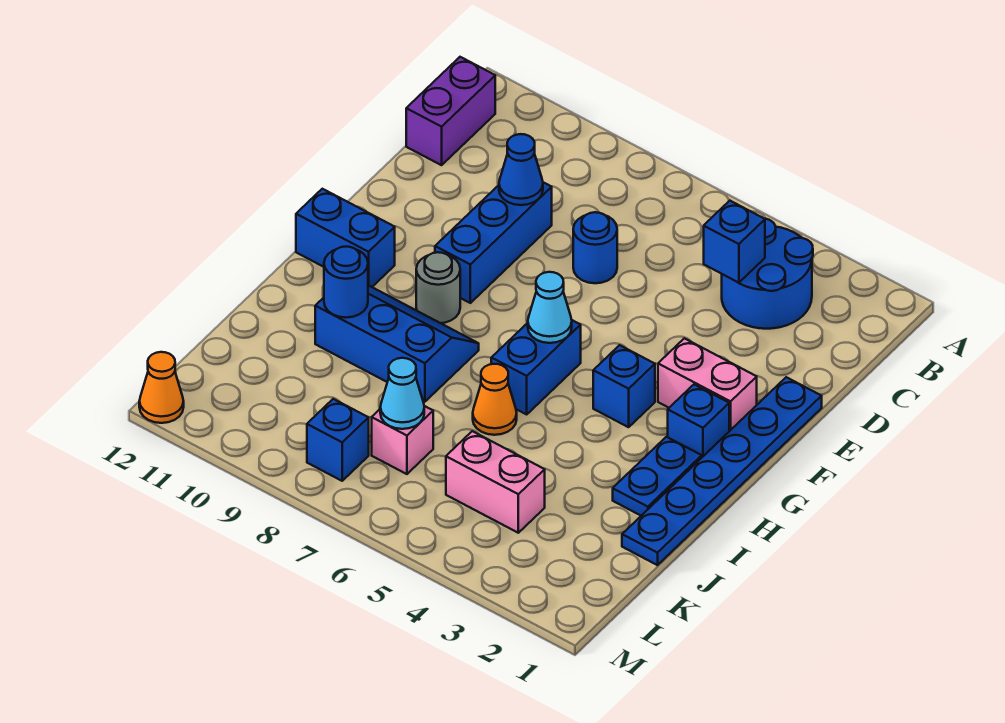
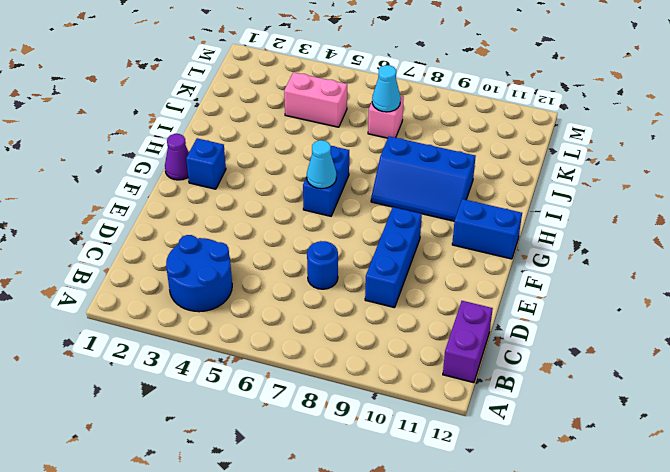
purple cone G1 level 1 -> blue plate E1:J1 level 1
none -> pink brick F2:F3 level 1
none -> blue brick G4 level 1
none -> grey round brick G9 level 1

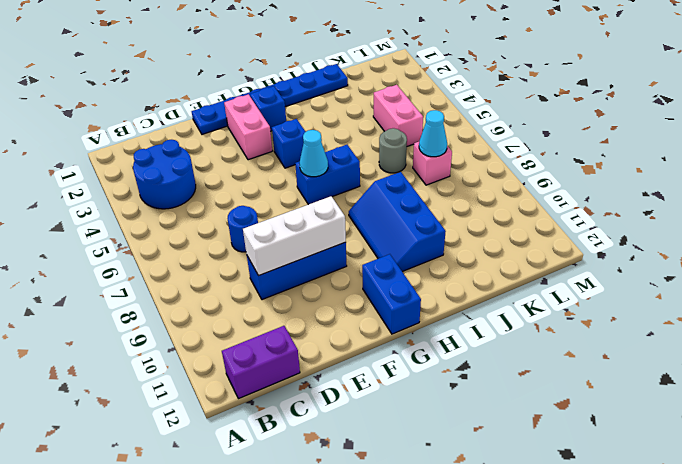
white brick D9:F9 level 2 -> blue cone D9 level 2
grey round brick J6 level 1 -> grey round brick G9 level 1
none -> blue plate H2:I2 level 1
none -> orange cone I6 level 1
none -> blue brick L8 level 1

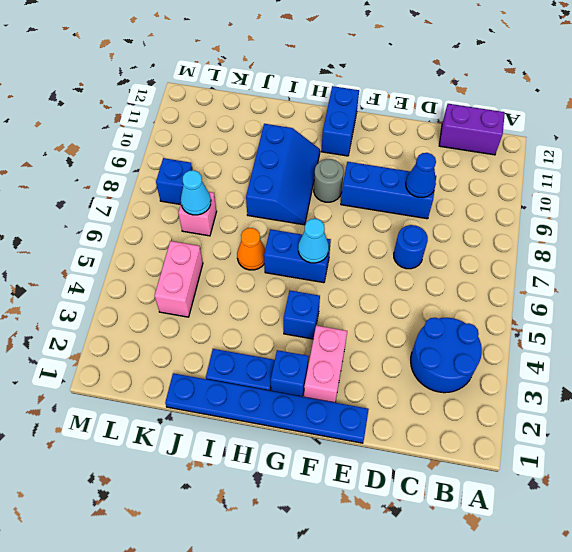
none -> orange cone M12 level 1
none -> blue brick C4 level 2
none -> blue round brick I10 level 2

